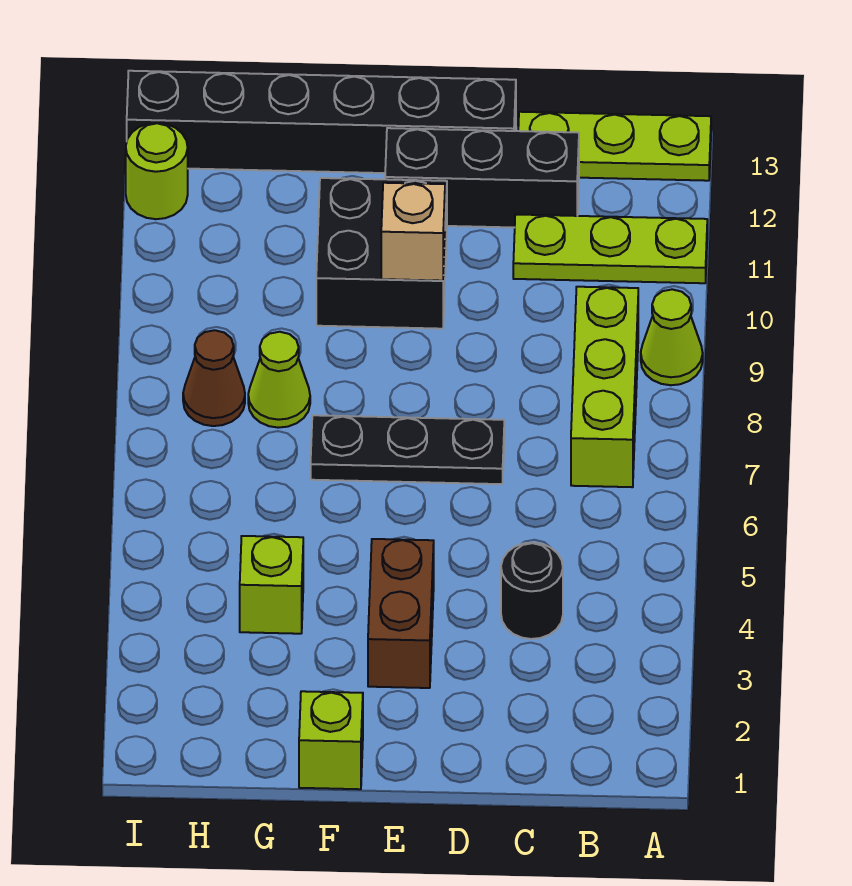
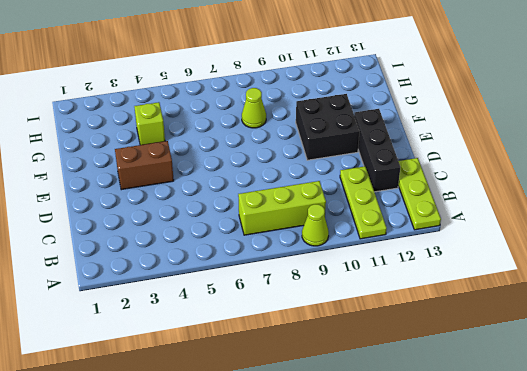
none -> black round brick C4 level 1
none -> black plate D7:F7 level 1
none -> black brick D13:I13 level 1

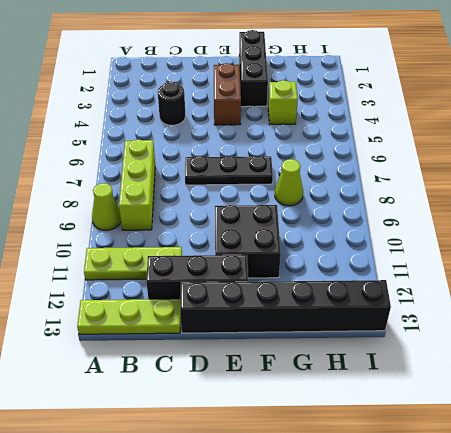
black brick F1:F3 level 1 -> lime brick F1 level 1
none -> brown cone H8 level 1
none -> lime round brick I12 level 1
none -> tan brick E10 level 2

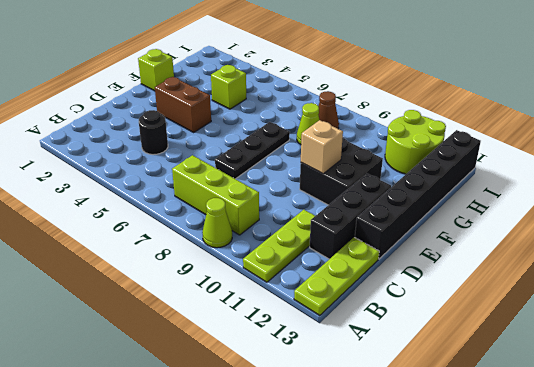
lime round brick H11:I12 level 1 -> lime round brick I12 level 1

